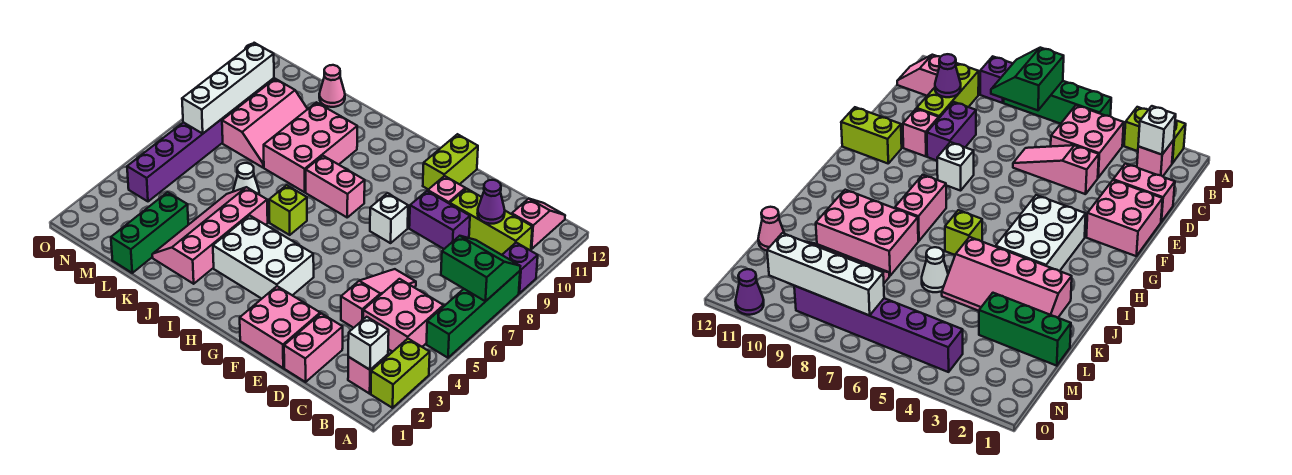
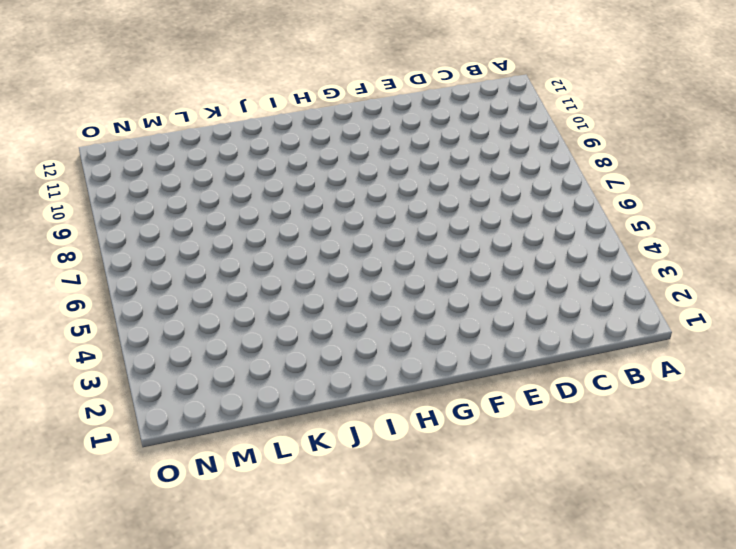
none -> lime brick A2:A3 level 1
none -> green brick A5:A8 level 1
none -> purple brick A9 level 1

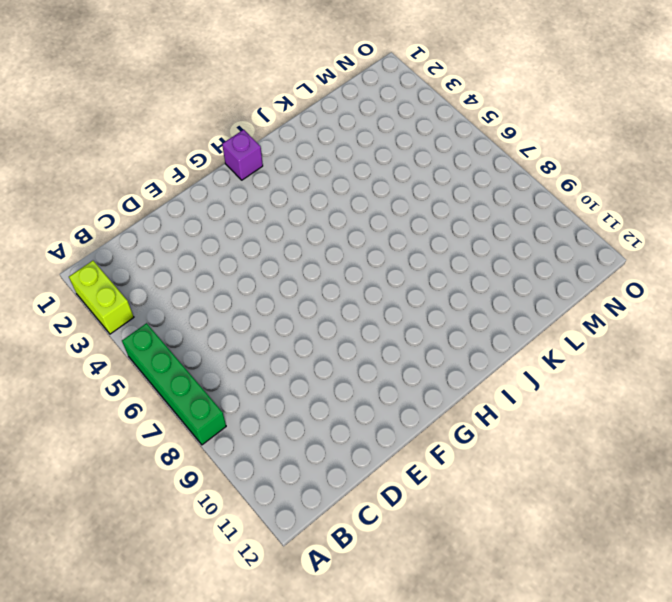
purple brick H1 level 1 -> purple brick A9 level 1
none -> pink brick B2 level 1
none -> pink brick B4:C5 level 1
none -> lime brick B10:D10 level 1

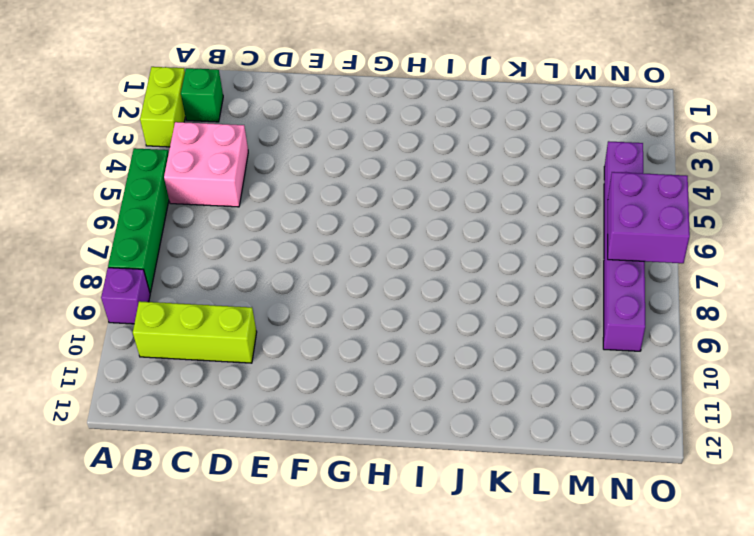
green brick B2 level 1 -> pink brick B2 level 1
purple brick N6:O7 level 2 -> white brick N7:N10 level 2
none -> pink slope B11:B12 level 1 top 11
none -> pink brick D1:D2 level 1
none -> pink slope D4:D6 level 1 top 4

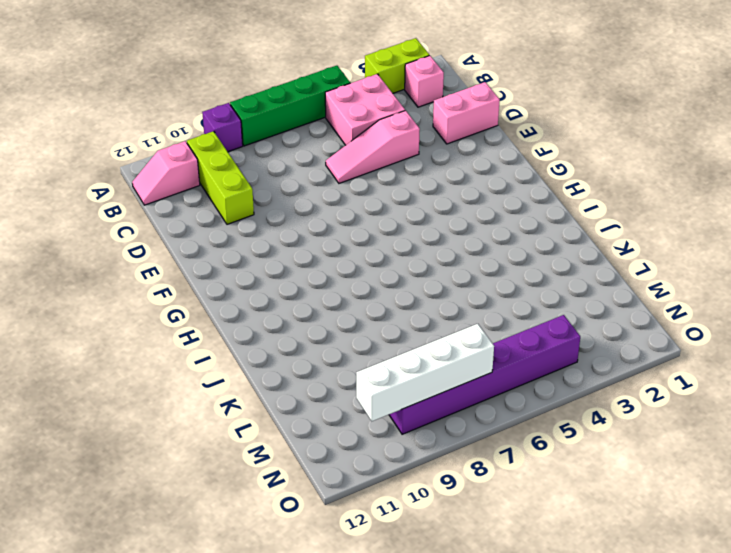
none -> purple brick D9:E9 level 1
none -> pink brick E1:F2 level 1
none -> pink brick E10 level 1

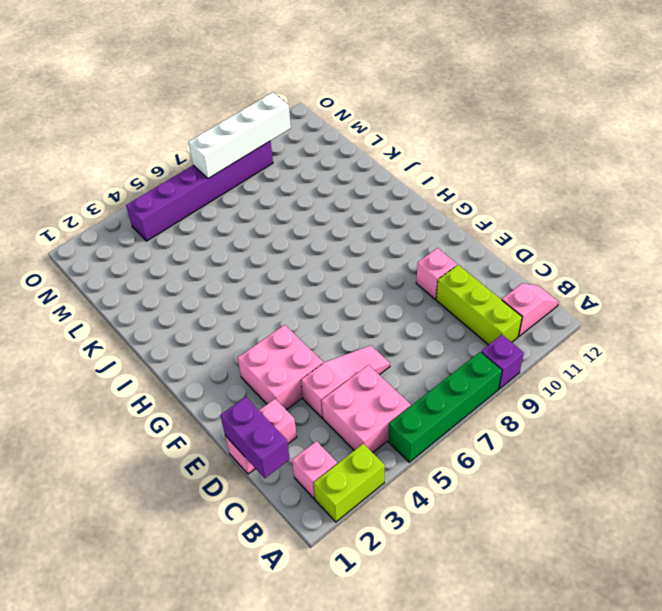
purple brick C1:D1 level 2 -> purple brick D9:E9 level 1
pink brick E3:F4 level 1 -> pink brick E1:F2 level 1
none -> white brick F8 level 1
none -> lime brick F11:F12 level 1
none -> white brick G3:I4 level 1

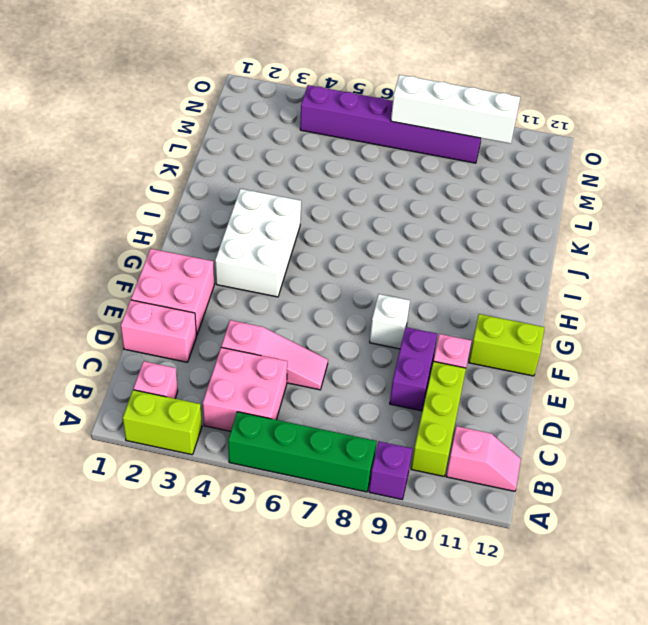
none -> pink brick H8:I8 level 1
none -> lime brick I6 level 1
none -> pink slope J2:K5 level 1 top J

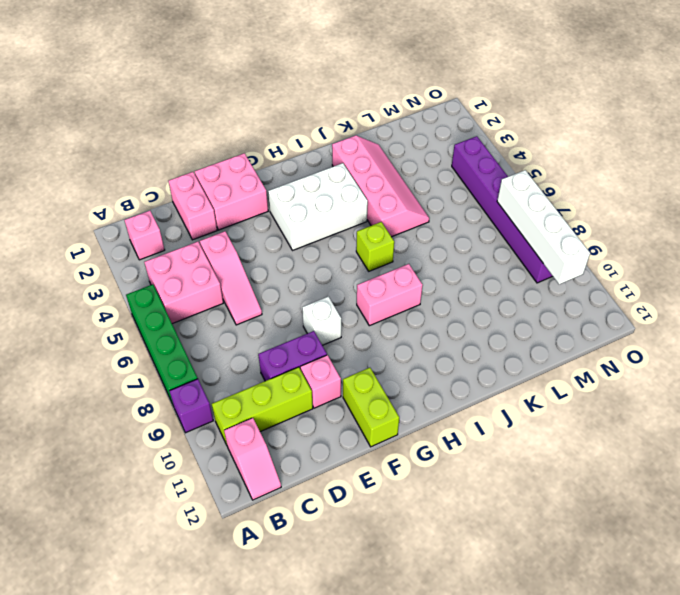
none -> lime brick A2:A3 level 1
none -> pink brick J8:K10 level 1
none -> white cone K6 level 1

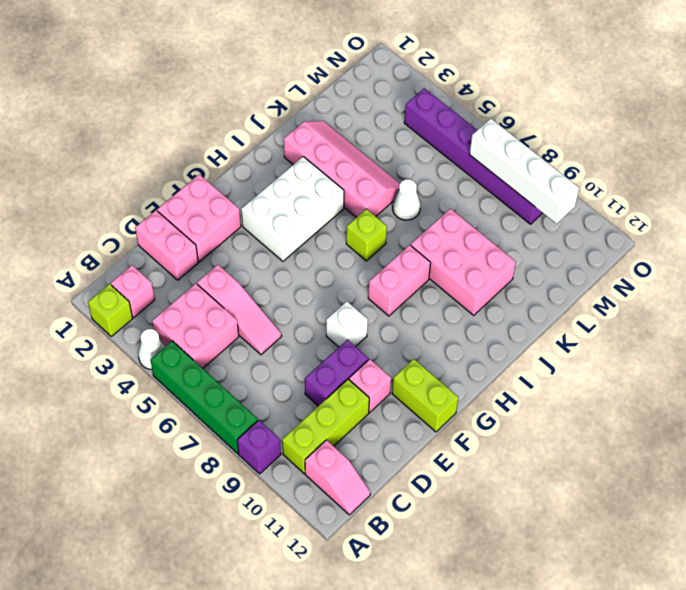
lime brick A2 level 1 -> lime brick A2:A3 level 1
white cone A4 level 1 -> none
none -> green brick L1:L3 level 1
none -> pink slope L8:M10 level 1 top M
none -> pink cone L12 level 1

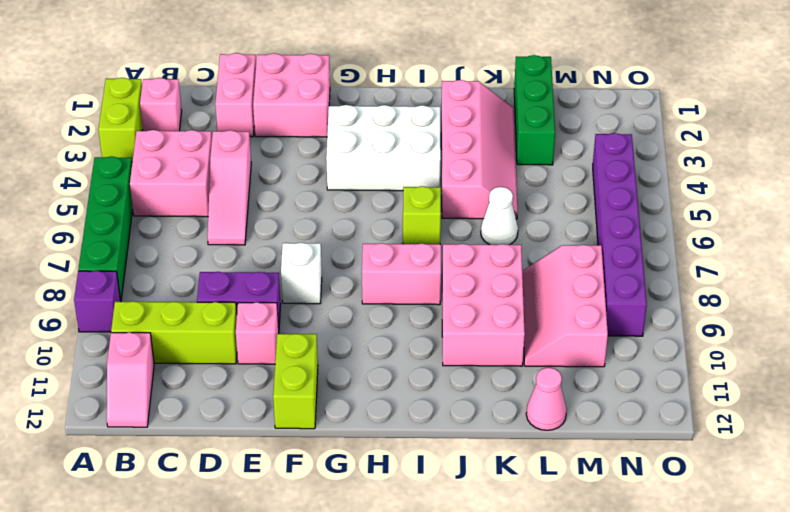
none -> purple cone O11 level 1
none -> green slope A7:B8 level 2 top 7
none -> white brick B2 level 2

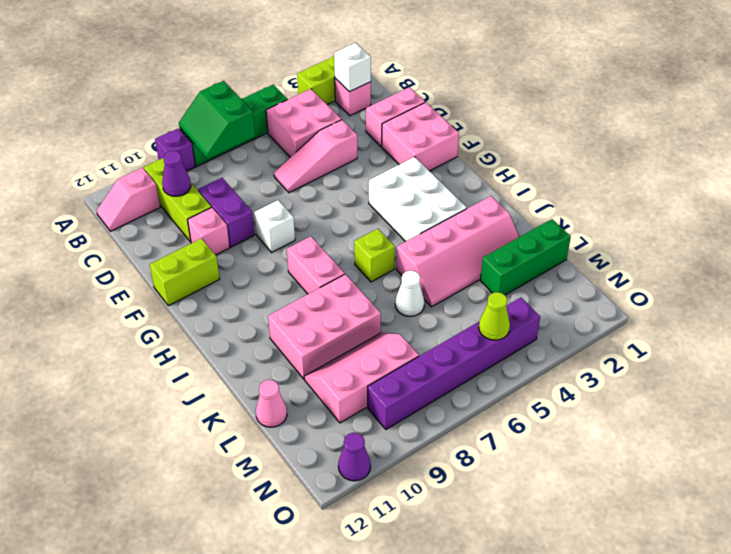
lime cone N5 level 2 -> none
none -> white brick N7:N10 level 2

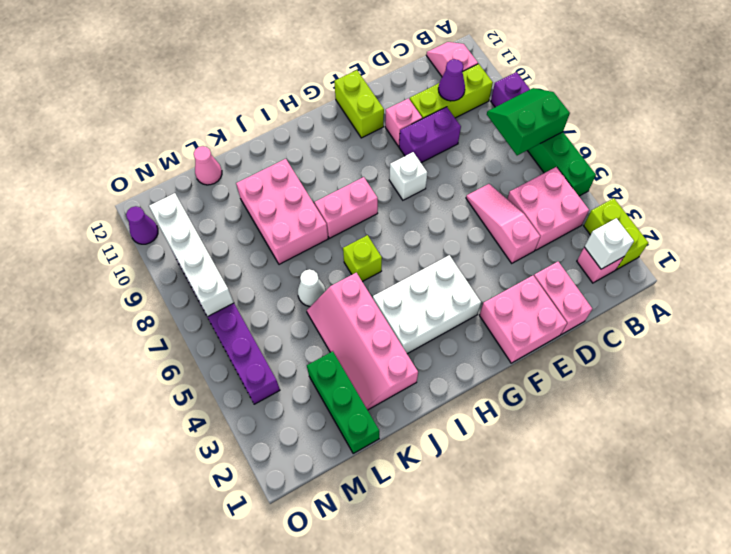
none -> pink slope L8:M10 level 1 top M

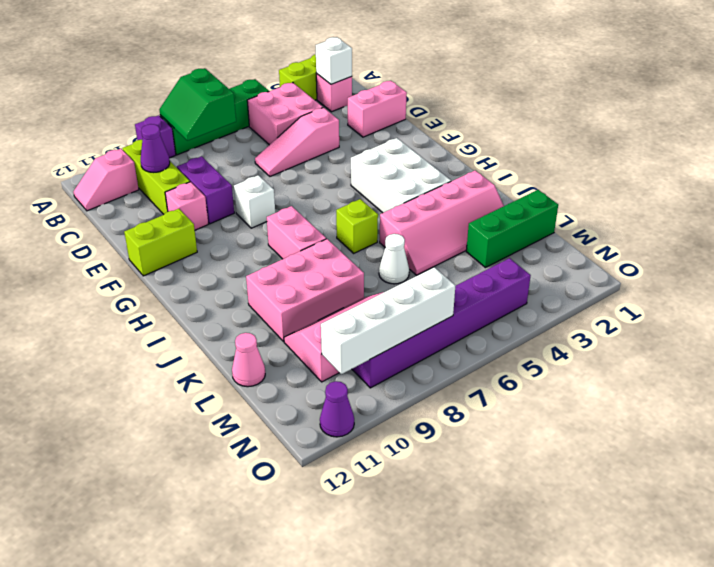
none -> pink brick E1:F2 level 1

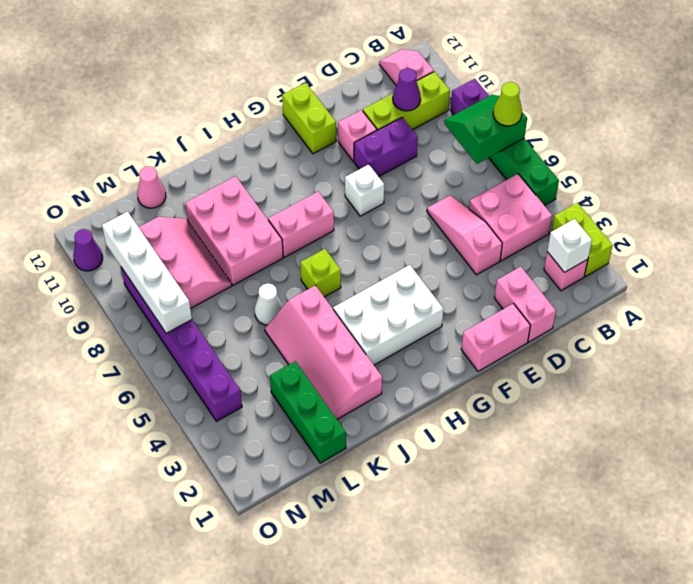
lime cone A7 level 3 -> none
pink brick E1:F1 level 1 -> pink brick E1:F2 level 1

